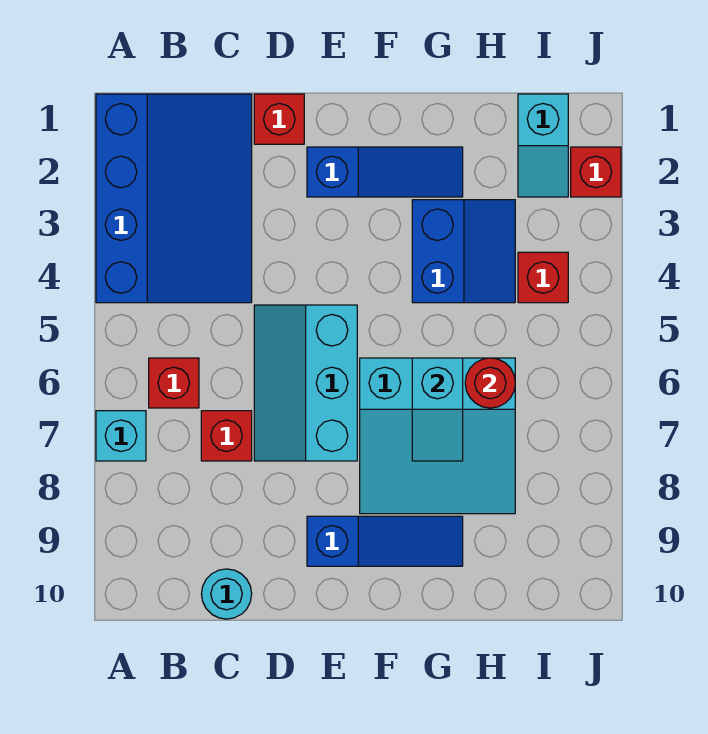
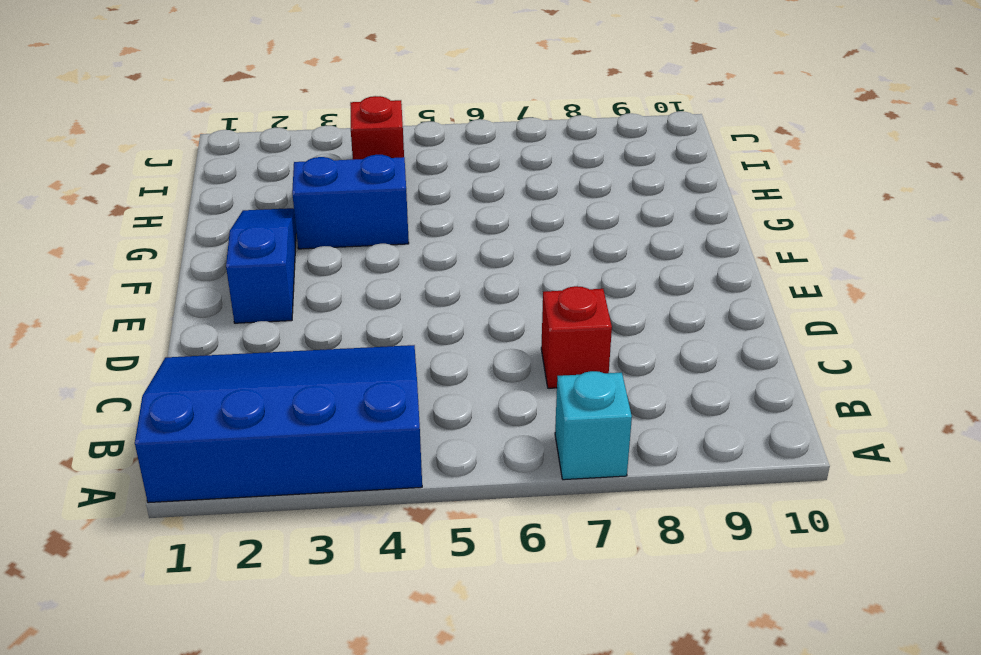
none -> red brick B6 level 1
none -> cyan round brick C10 level 1
none -> red brick D1 level 1

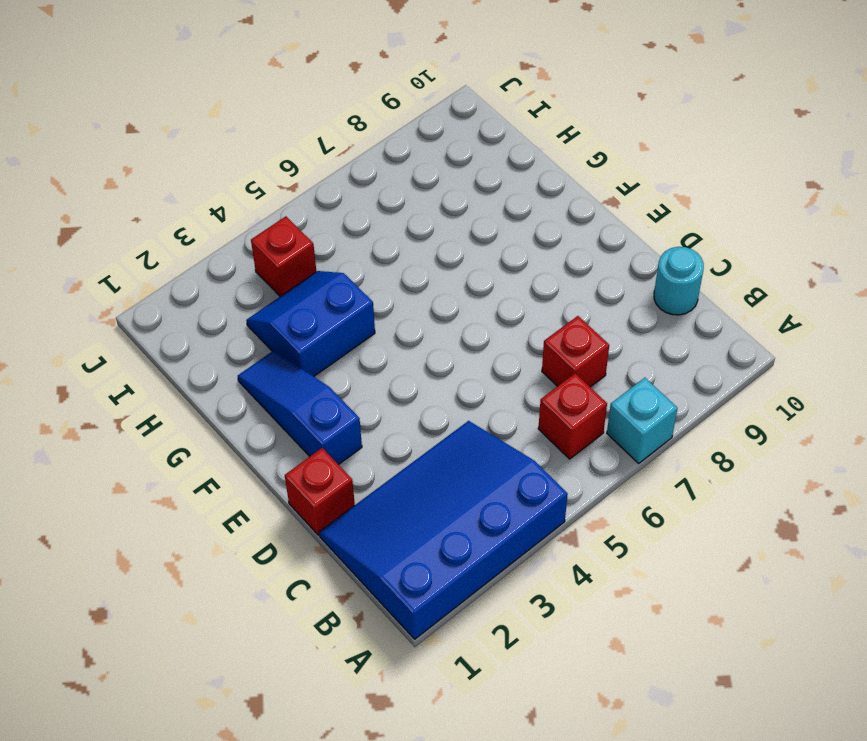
none -> cyan slope D5:E7 level 1 top E
none -> blue slope E9:G9 level 1 top E
none -> cyan slope F6:H8 level 1 top 6

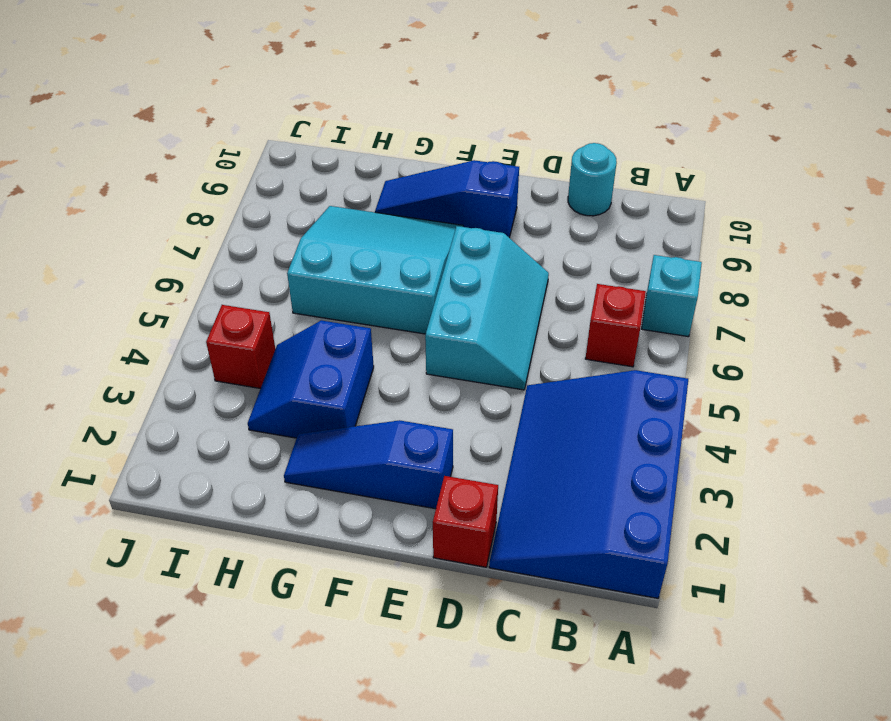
none -> red brick C7 level 1
none -> cyan slope I1:I2 level 1 top 1
none -> red brick J2 level 1

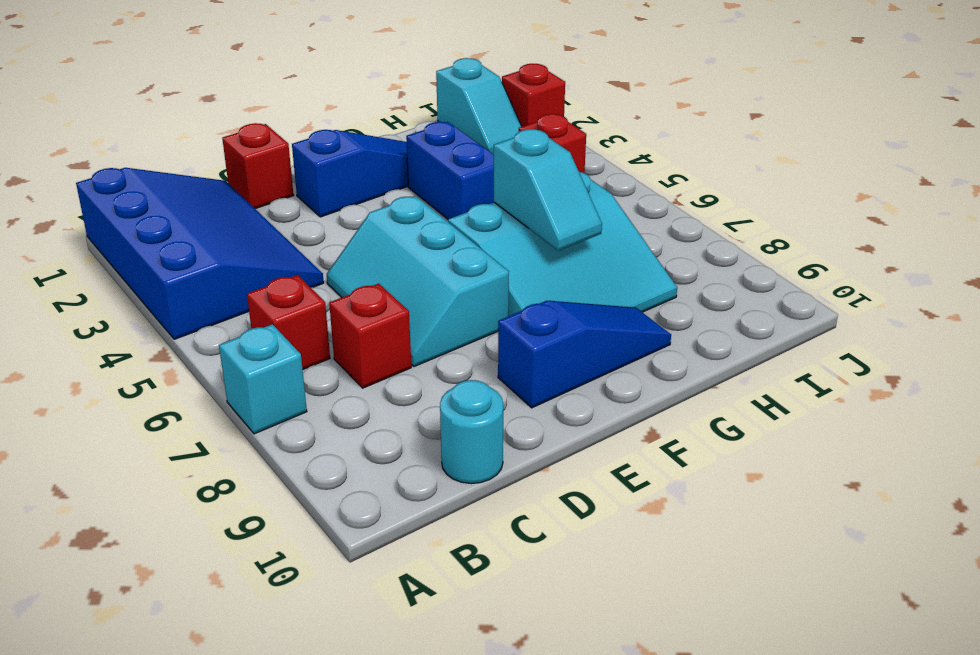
none -> red round brick H6 level 2

